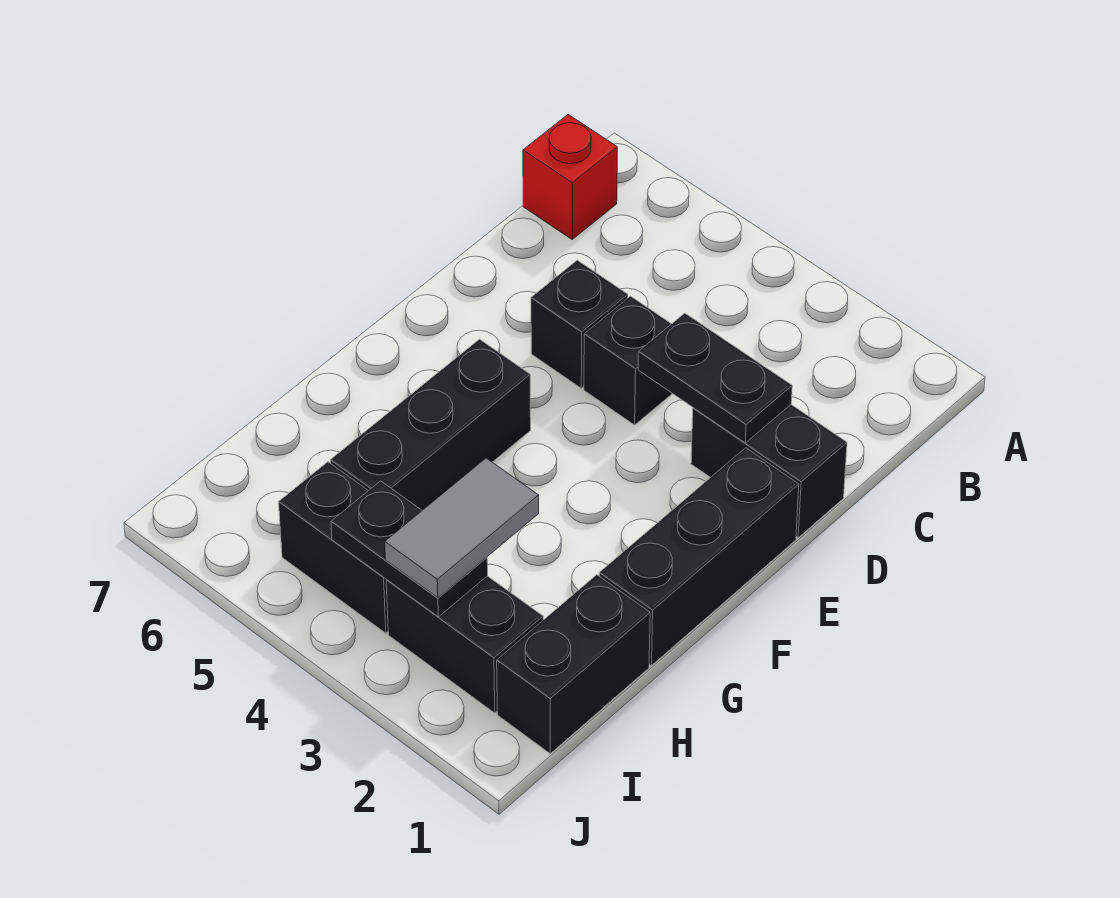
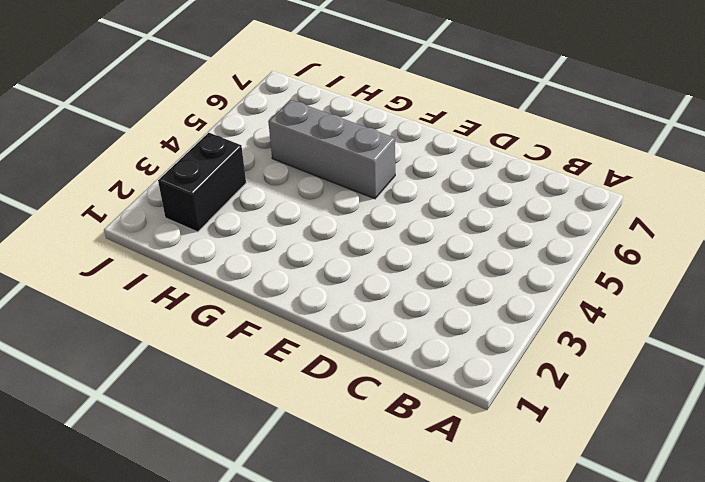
grey brick F5:H5 level 1 -> black brick F5:H5 level 1
none -> red brick B7 level 1
none -> black brick D1:D2 level 1
none -> black brick D4 level 1

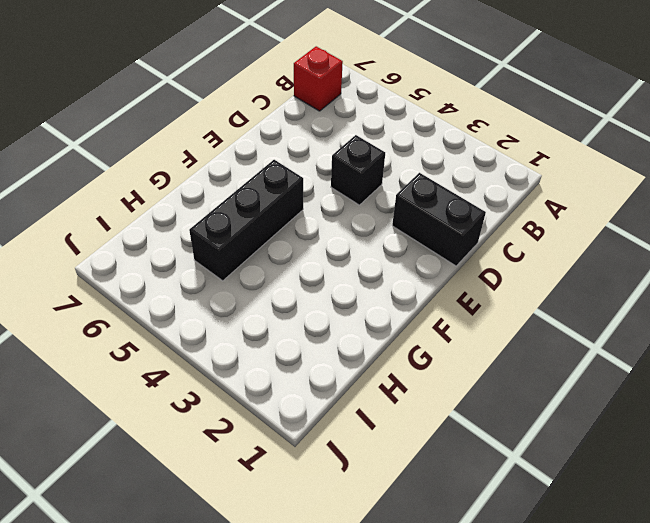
none -> black brick D5 level 1
none -> black brick E1:G1 level 1
none -> black brick H1:I1 level 1

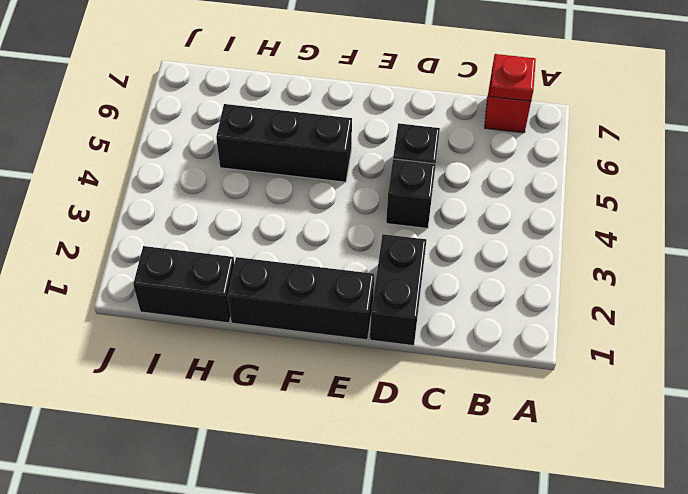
red plate B7 level 2 -> none
none -> black brick I2:I3 level 1
none -> black brick I4:I5 level 1
none -> black plate D2:D3 level 2

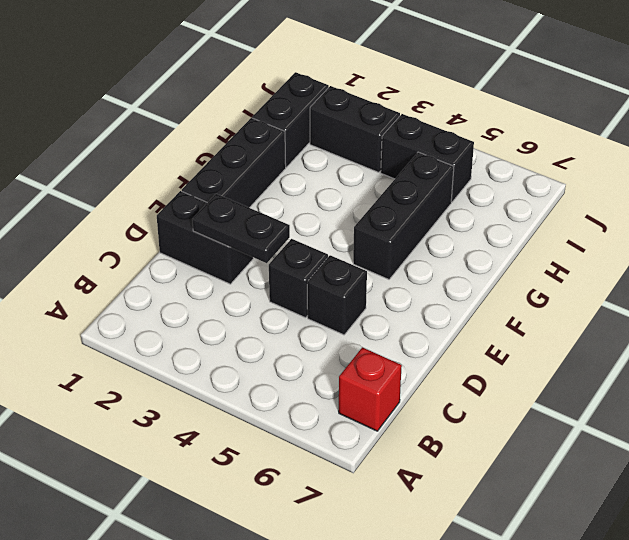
none -> black plate I3:I4 level 2
none -> grey tile H3:I3 level 3

